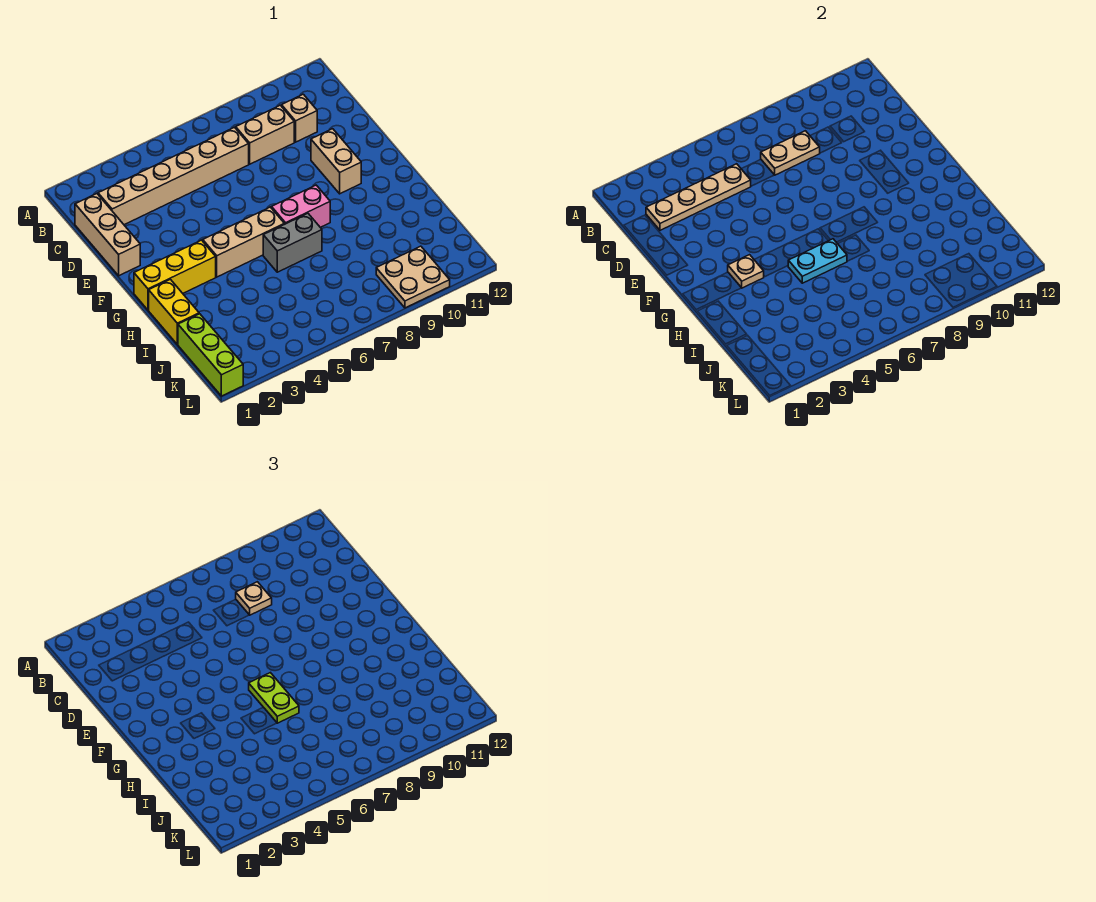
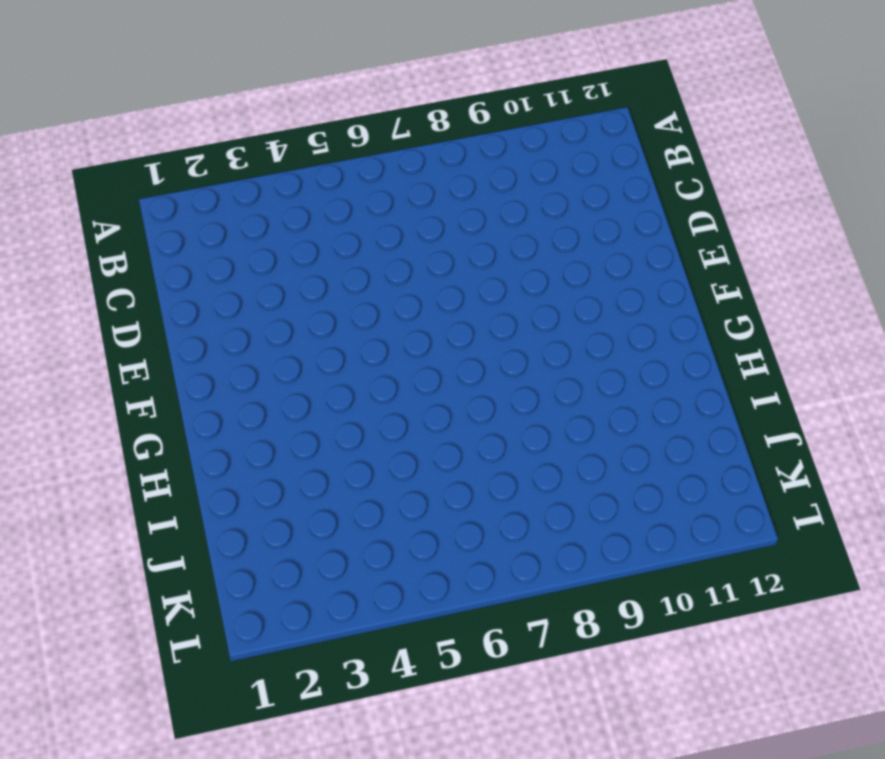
none -> tan brick C1:E1 level 1
none -> tan brick C2:C7 level 1
none -> tan brick C8:C9 level 1

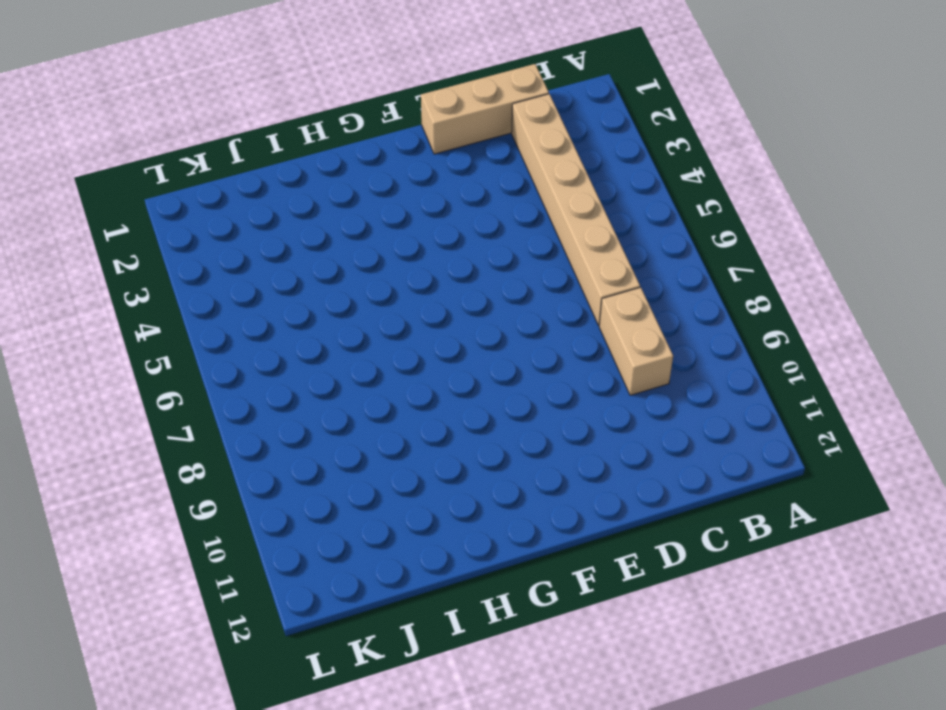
none -> tan brick C10 level 1
none -> tan brick E10:F10 level 1
none -> yellow brick G1:G3 level 1

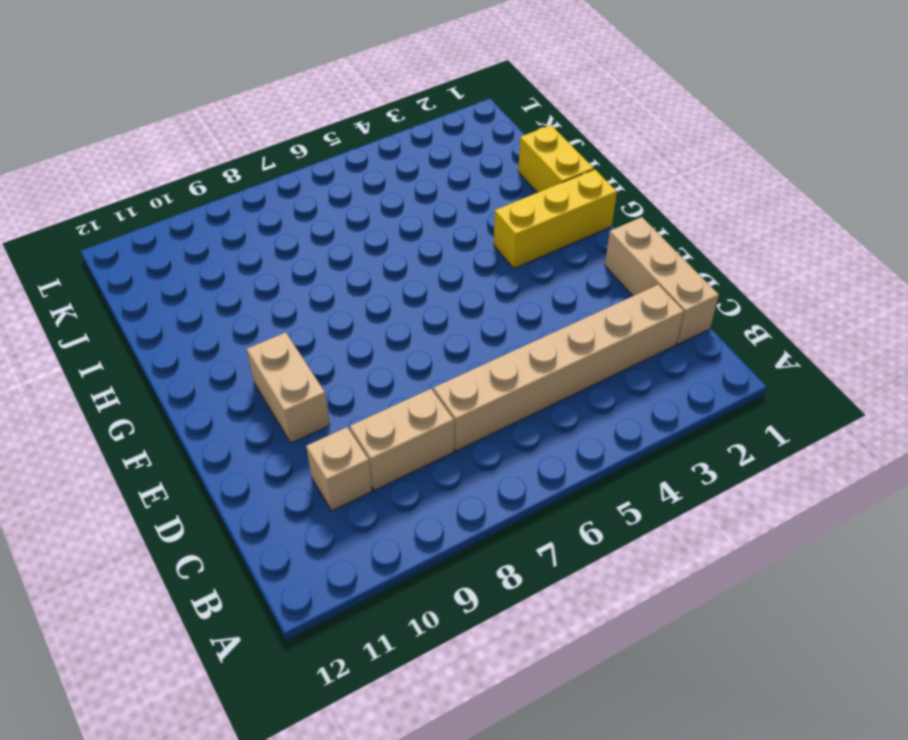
none -> tan brick G4:G6 level 1
none -> pink brick G7:G8 level 1
none -> grey brick H6:H7 level 1

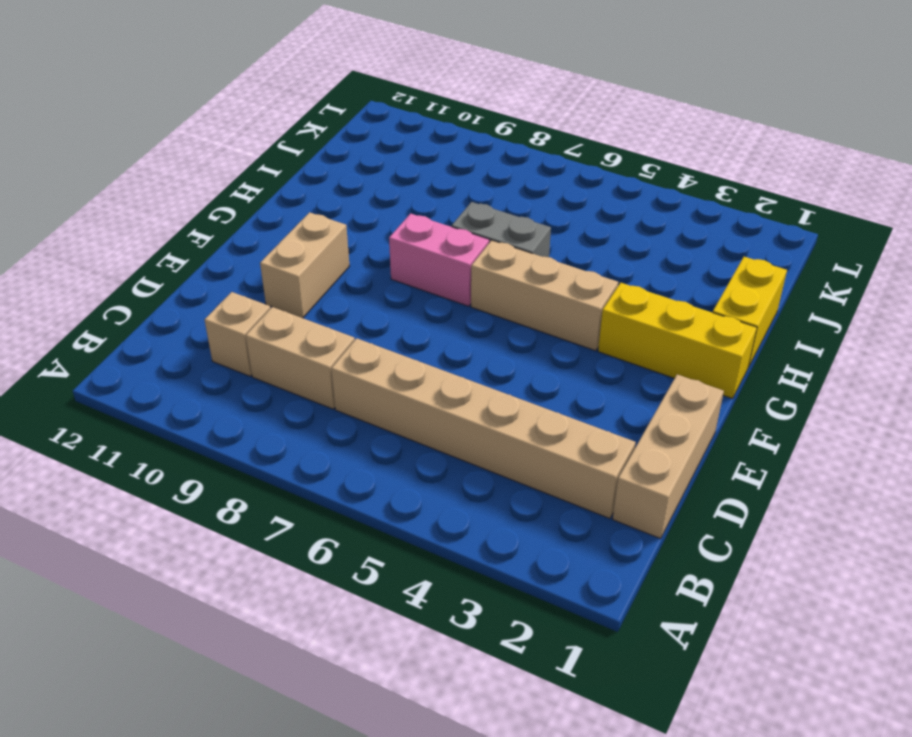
none -> lime brick J1:L1 level 1
none -> tan plate K9:L10 level 1
none -> tan plate C2:C5 level 2

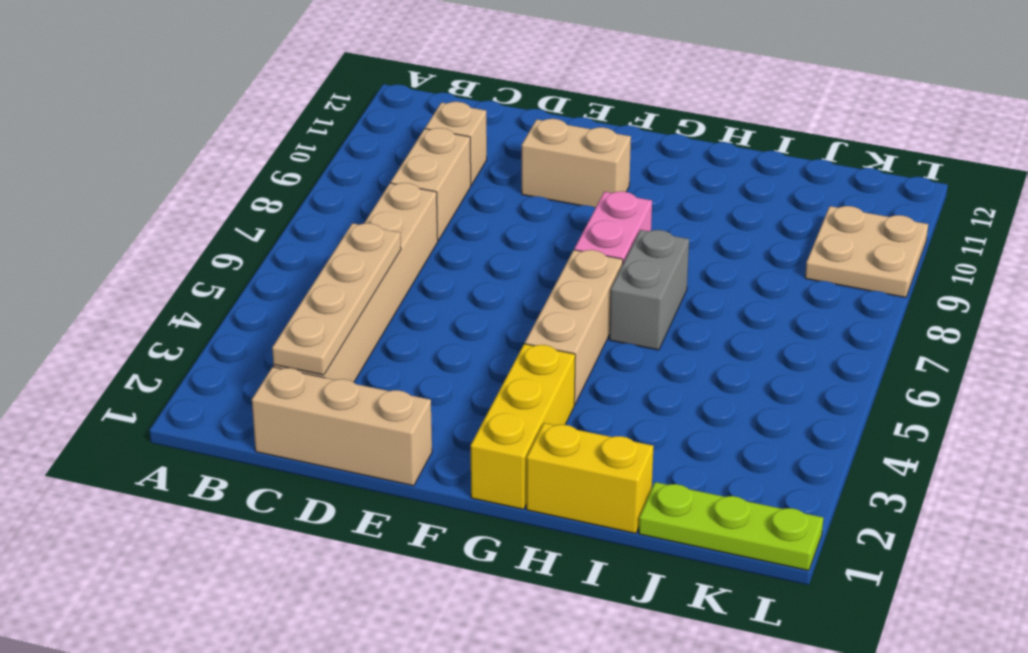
lime plate J1:L1 level 1 -> lime brick J1:L1 level 1
none -> tan plate C7:C8 level 2
none -> tan plate G3 level 2
none -> cyan plate H5:H6 level 2

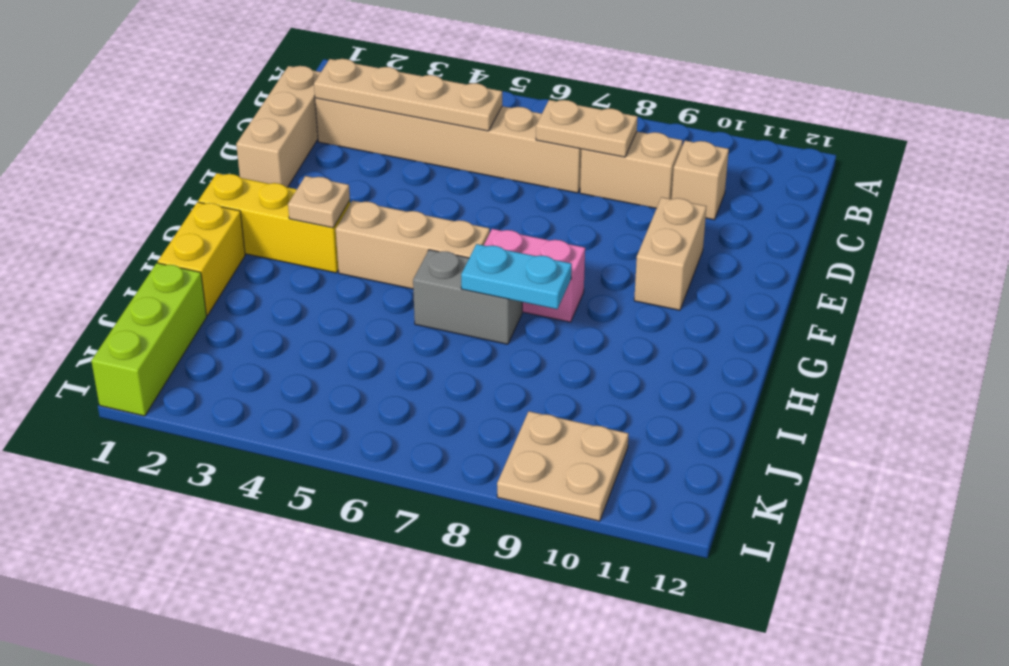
cyan plate H7:H8 level 2 -> cyan plate H5:H6 level 2
none -> tan plate C8 level 3
none -> lime plate G6:H6 level 3

